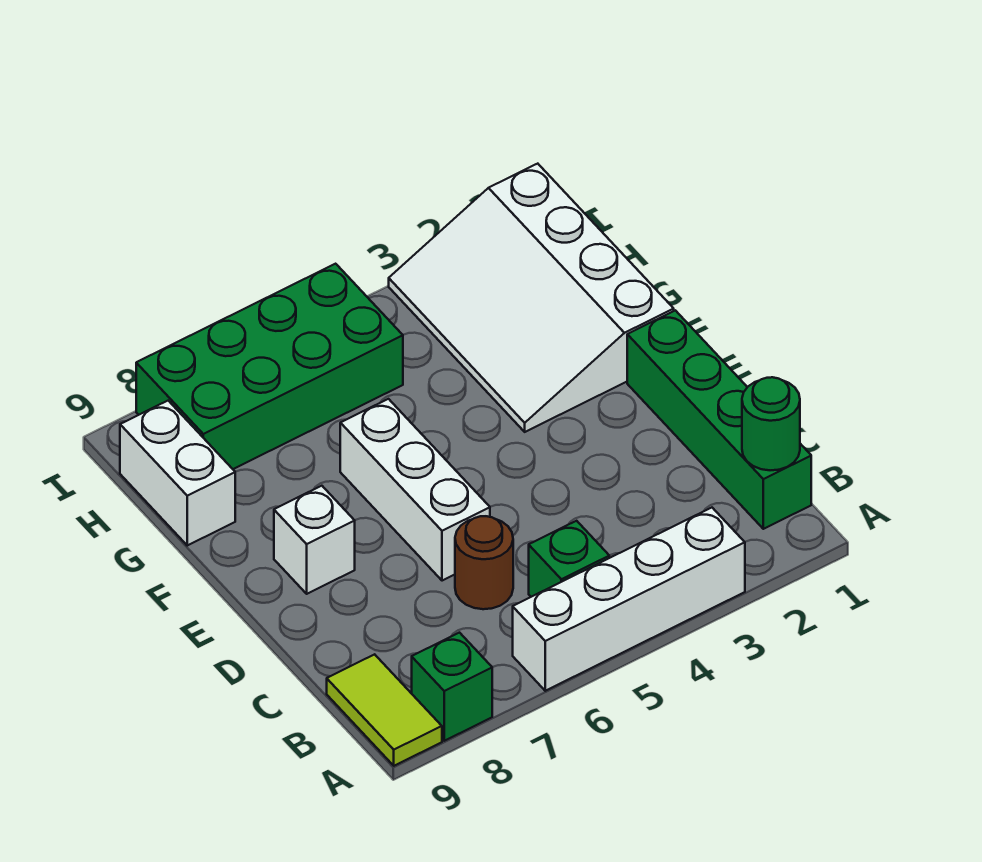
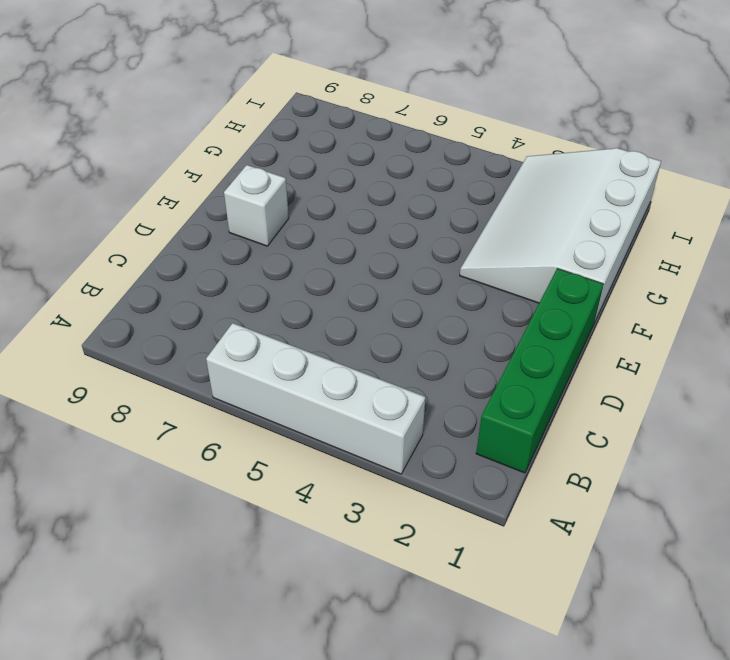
none -> green brick A8 level 1
none -> lime tile A9:B9 level 1
none -> green brick B5 level 1

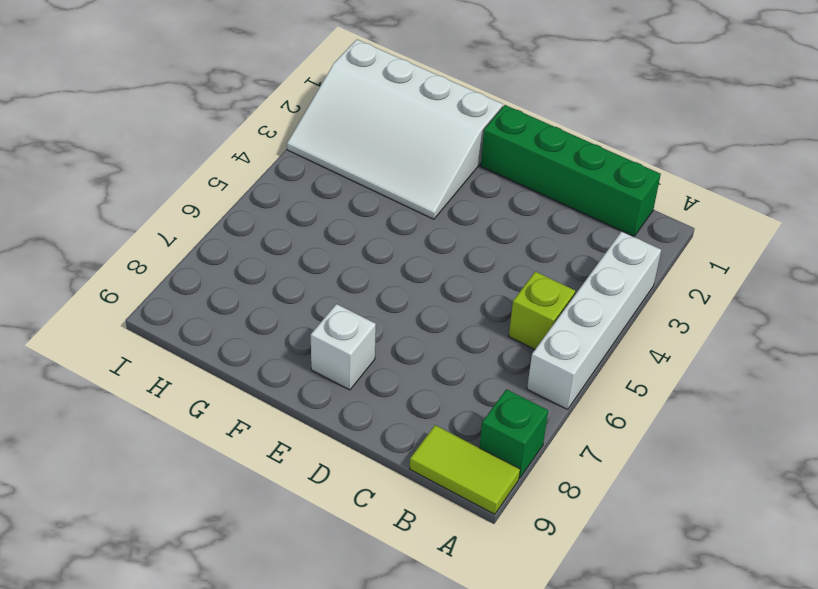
lime brick B5 level 1 -> green brick B5 level 1
none -> brown round brick C6 level 1
none -> white brick D6:F6 level 1
none -> white brick G9:H9 level 1

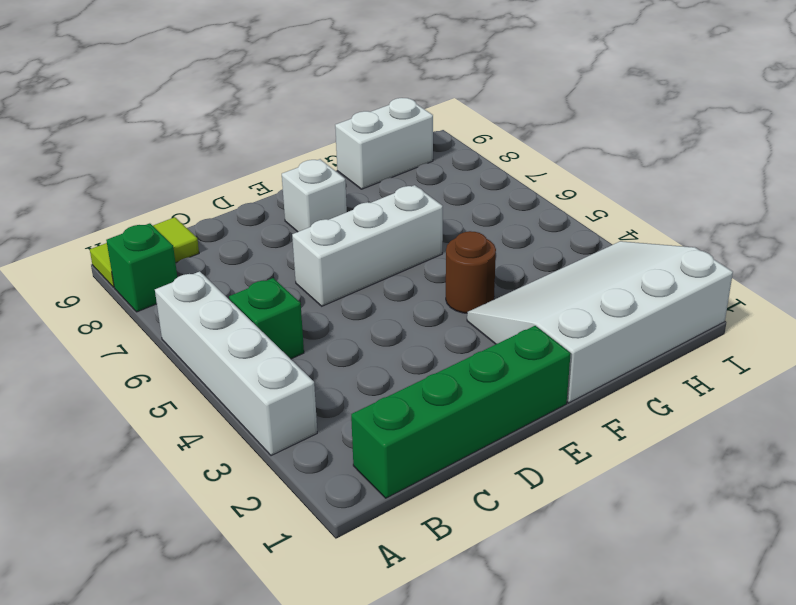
brown round brick F4 level 1 -> brown round brick C6 level 1
none -> green brick H5:I8 level 1
none -> green round brick B1 level 2

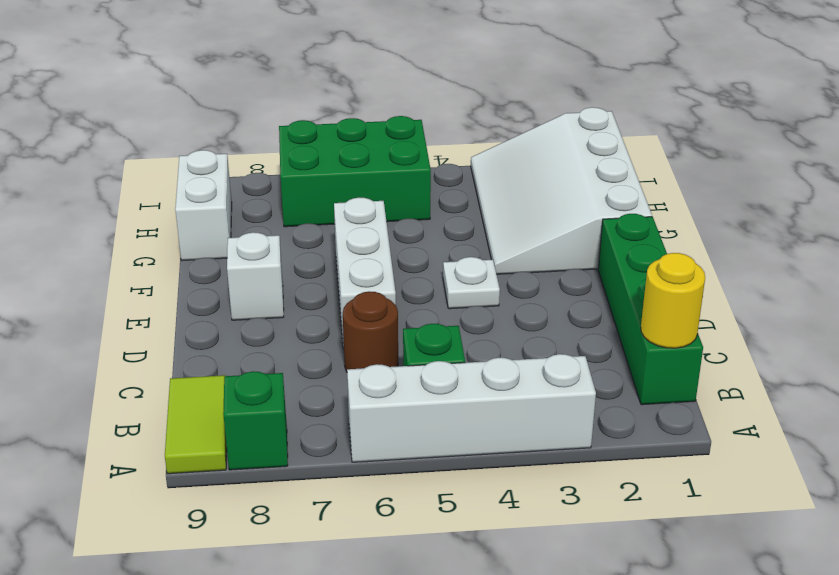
yellow round brick B1 level 2 -> green round brick B1 level 2
white plate E4 level 1 -> none
green brick H5:I7 level 1 -> green brick H5:I8 level 1

